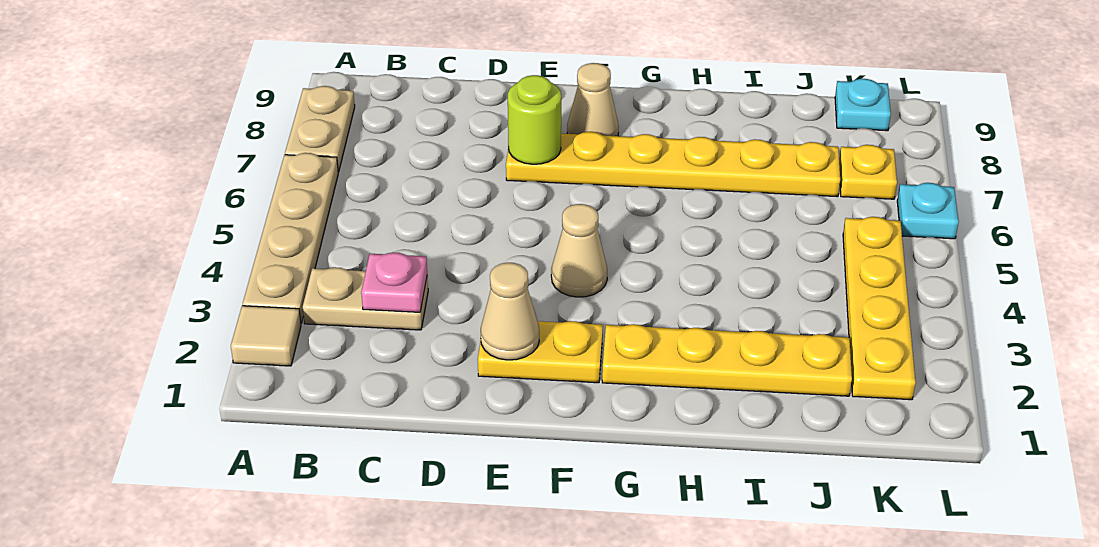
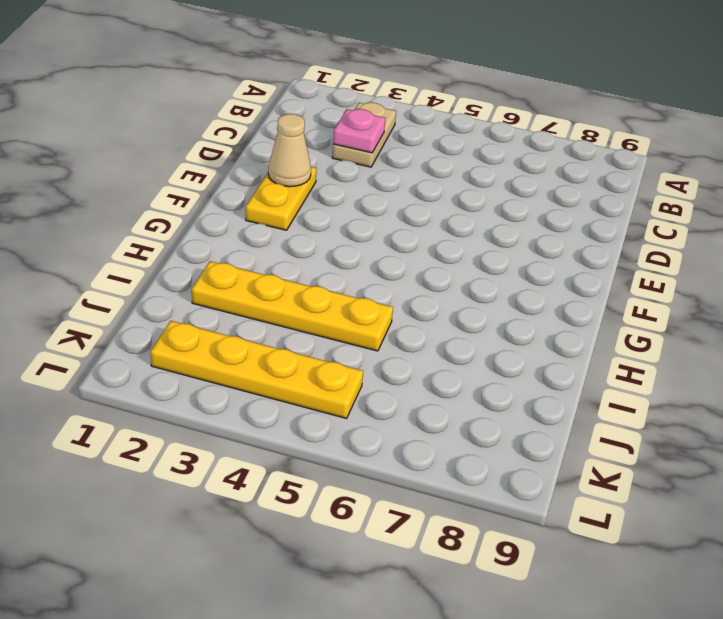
yellow plate I2:I5 level 1 -> yellow plate G2:J2 level 1
none -> tan tile A2 level 1
none -> tan plate A3:A6 level 1
none -> tan plate A7:A8 level 1

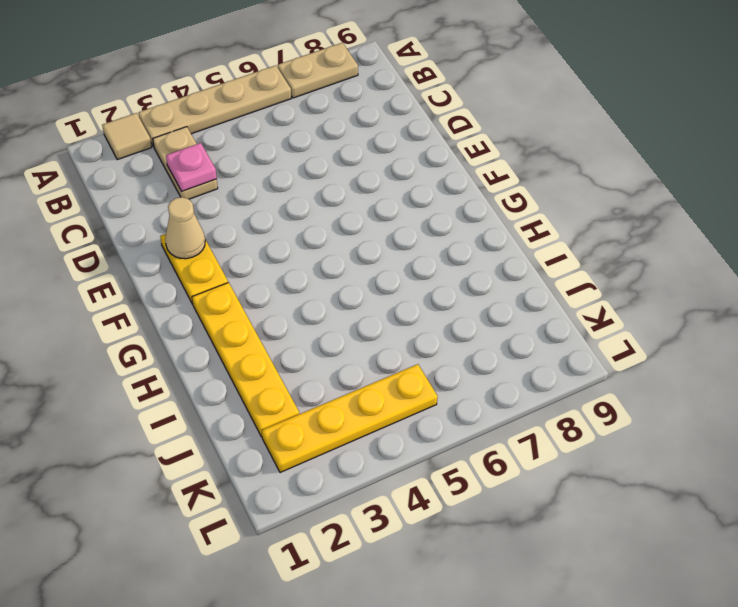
none -> yellow plate E7:J7 level 1
none -> tan cone F4 level 1
none -> tan cone F8 level 1

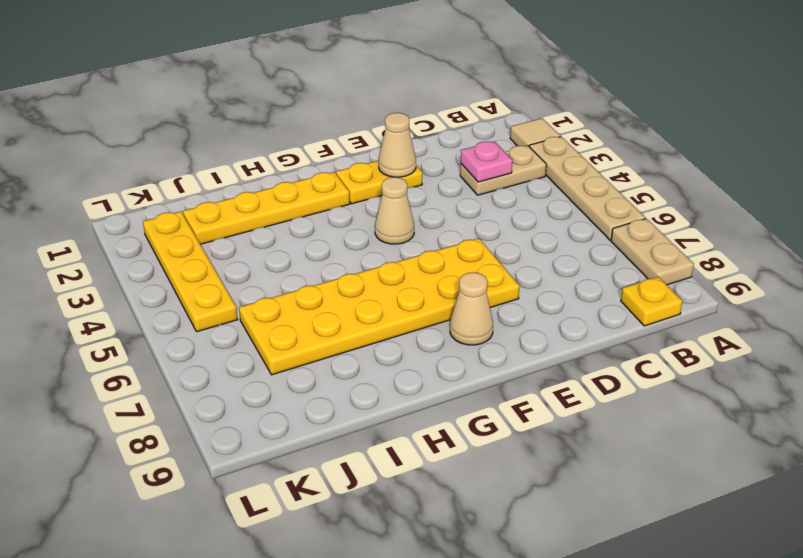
yellow plate B9 level 1 -> yellow plate K7 level 1
yellow plate E6:J7 level 1 -> yellow plate E7:J7 level 1
none -> cyan plate K9 level 1
none -> cyan plate L6 level 1
none -> lime round brick E7 level 2

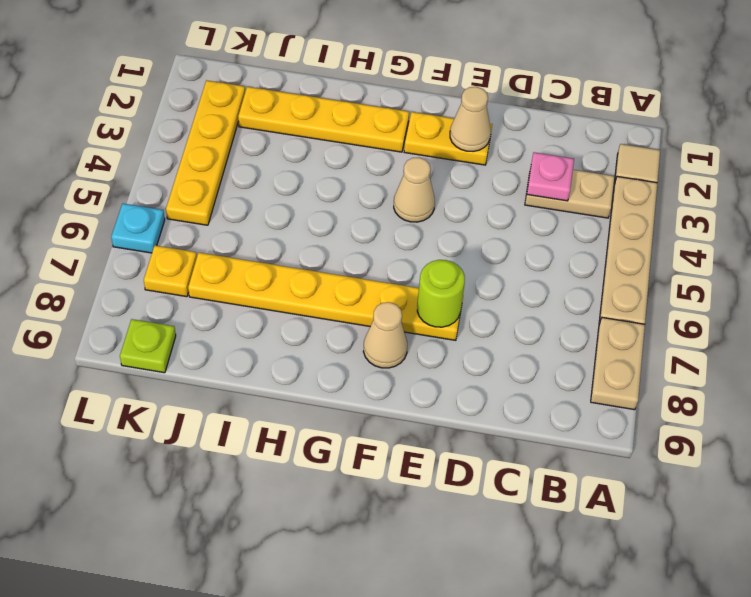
lime plate K9 level 1 -> cyan plate K9 level 1

